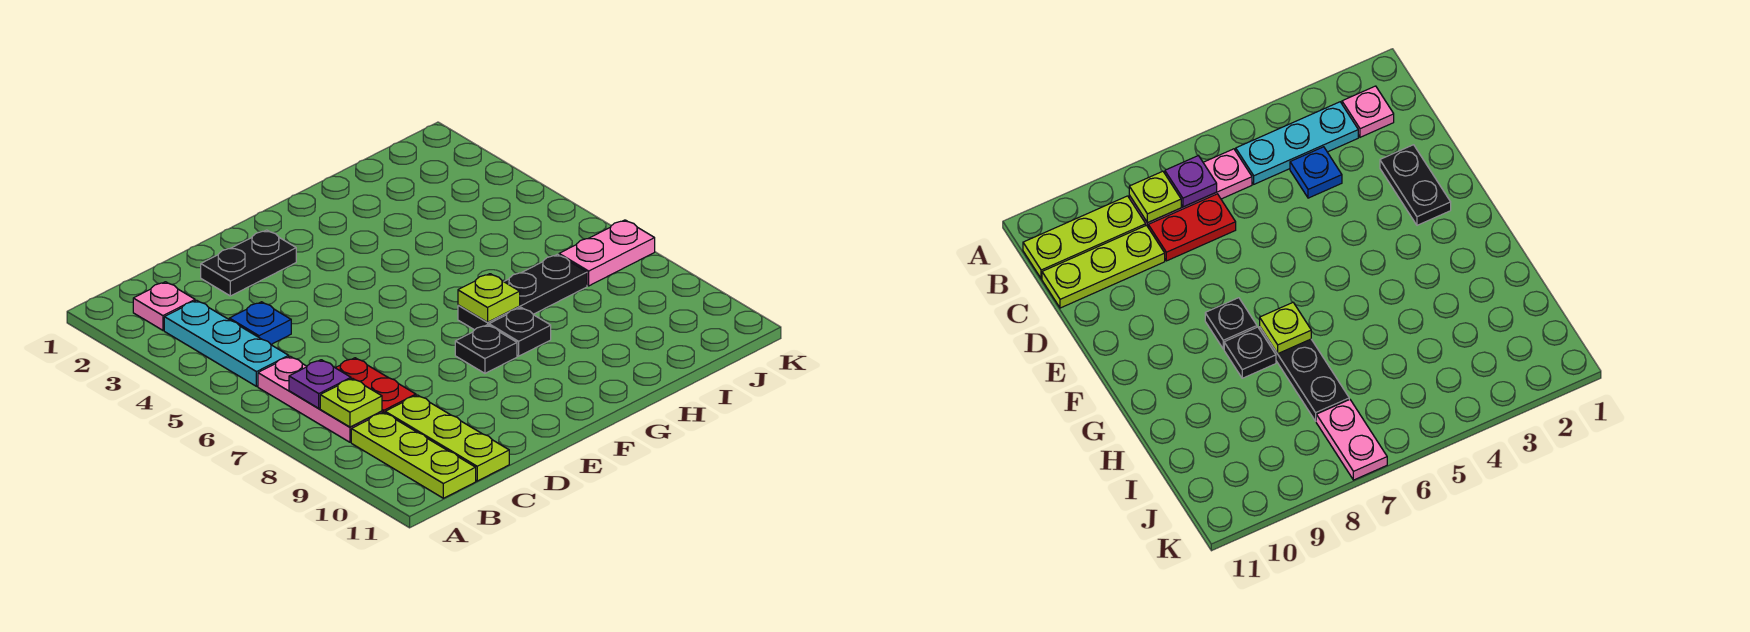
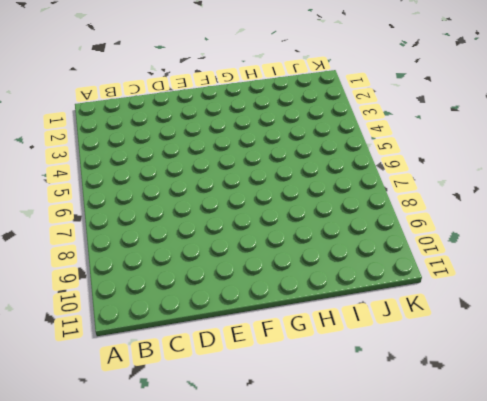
none -> pink plate B2 level 1
none -> cyan plate B3:B5 level 1
none -> pink plate B6:B8 level 1

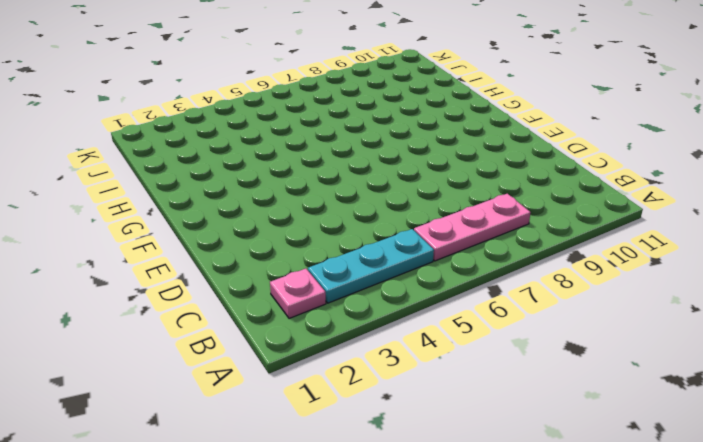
none -> lime plate B9:B11 level 1
none -> blue plate C4 level 1
none -> red plate C7:C8 level 1

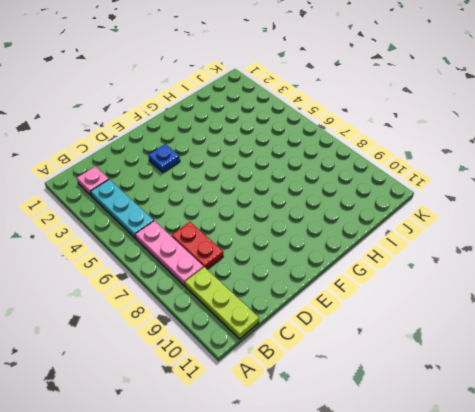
blue plate E3 level 1 -> blue plate C4 level 1
none -> lime plate C9:C11 level 1
none -> black plate D2:E2 level 1
none -> black plate F8 level 1

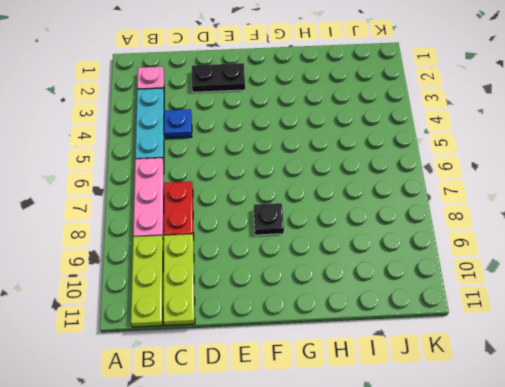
none -> black plate G7:I7 level 1
none -> black plate G8 level 1
none -> pink plate J7:K7 level 1

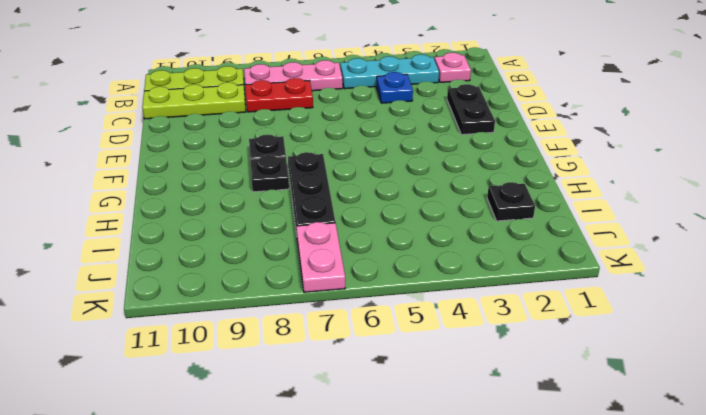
black plate I2 level 1 -> none
none -> purple plate B7 level 2
none -> lime plate B8 level 2
none -> lime plate G7 level 2

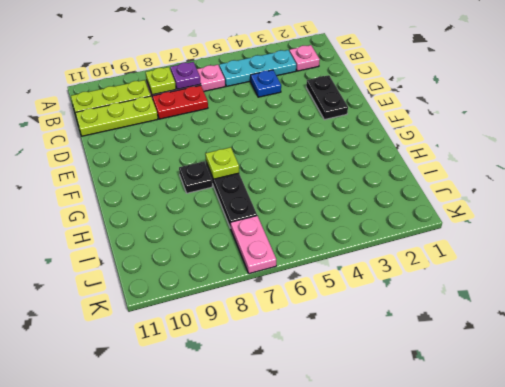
none -> black plate F8 level 1

